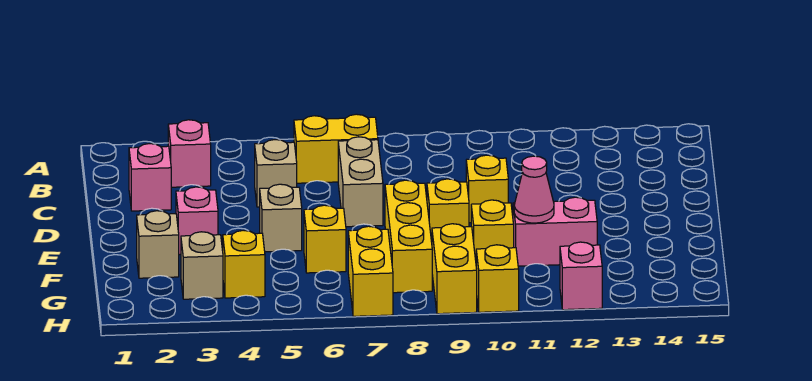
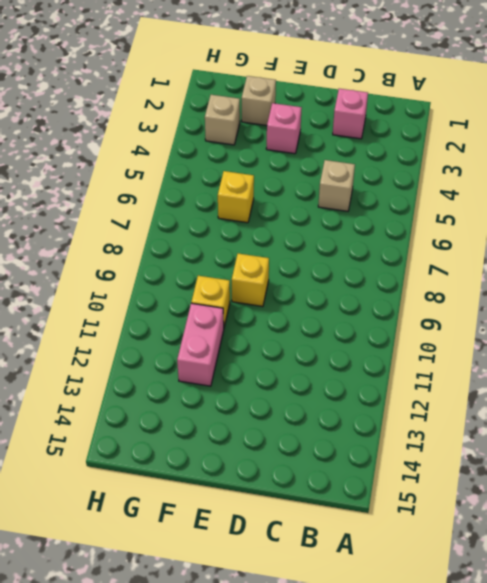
none -> pink brick B3 level 1
none -> yellow brick B6:B7 level 1
none -> tan brick C7:D7 level 1

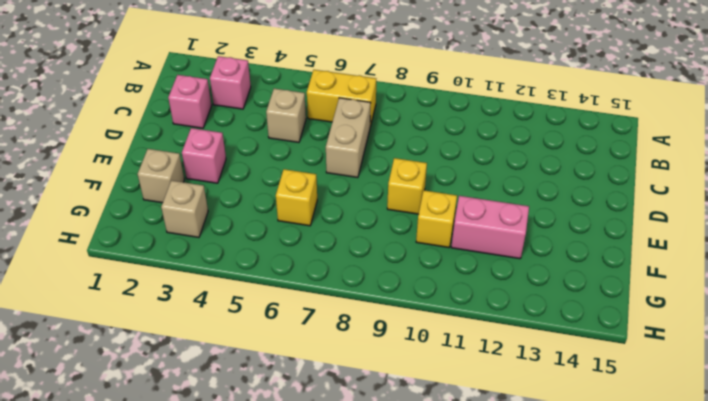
none -> yellow brick D10 level 1
none -> tan brick E5 level 1
none -> yellow brick E8:G8 level 1

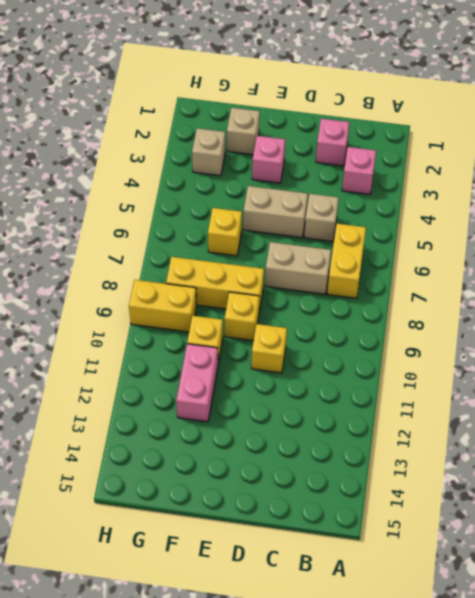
tan brick D5:E5 level 1 -> tan brick E5 level 1
none -> yellow brick G4 level 1
none -> yellow brick G7:H7 level 1
none -> yellow brick H10 level 1

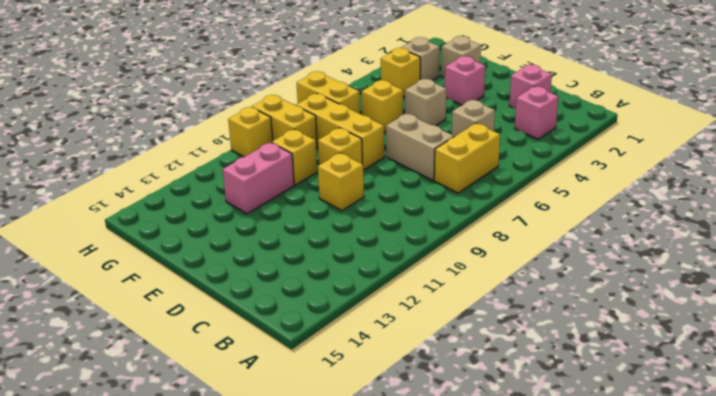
none -> pink brick H12 level 1
none -> pink cone F11 level 2

